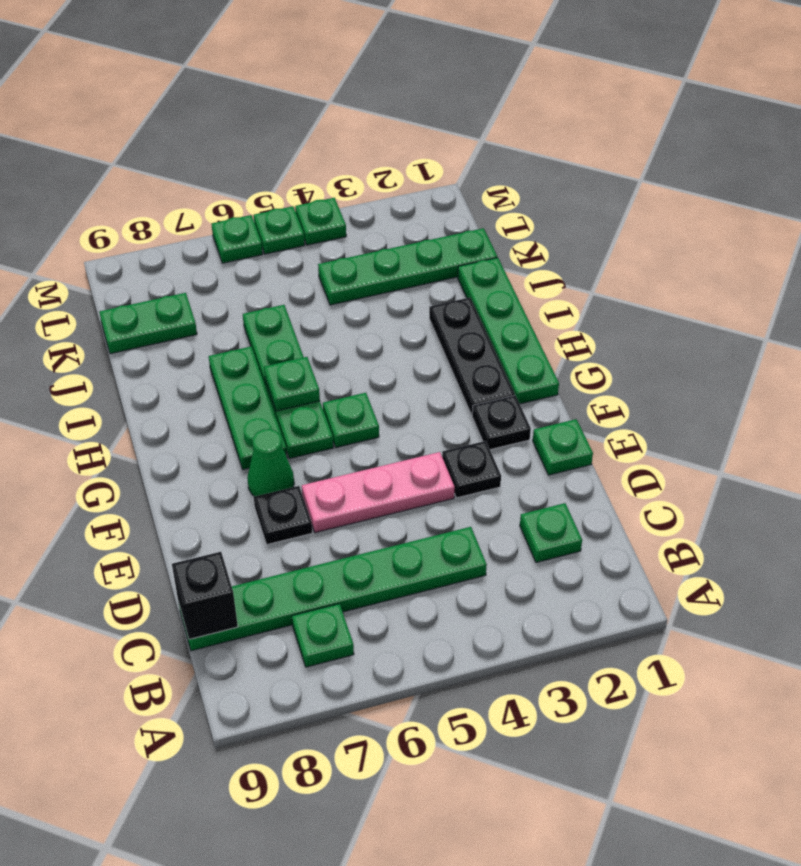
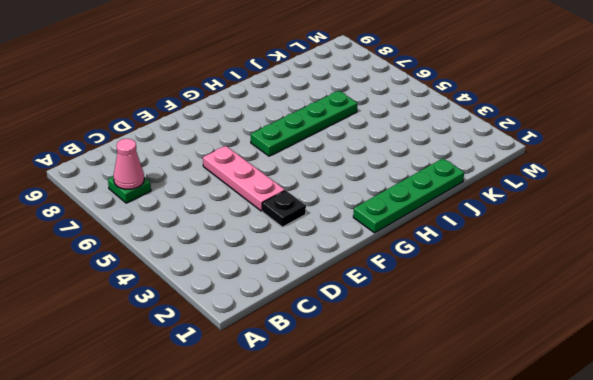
pink cone B7 level 2 -> none
none -> green plate C2 level 1
none -> green plate C4:C9 level 1
none -> green plate E1 level 1

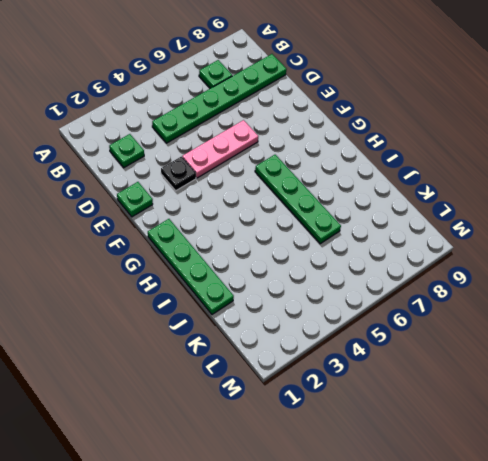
none -> black plate E7 level 1
none -> black plate F2 level 1
none -> green cone F7 level 1

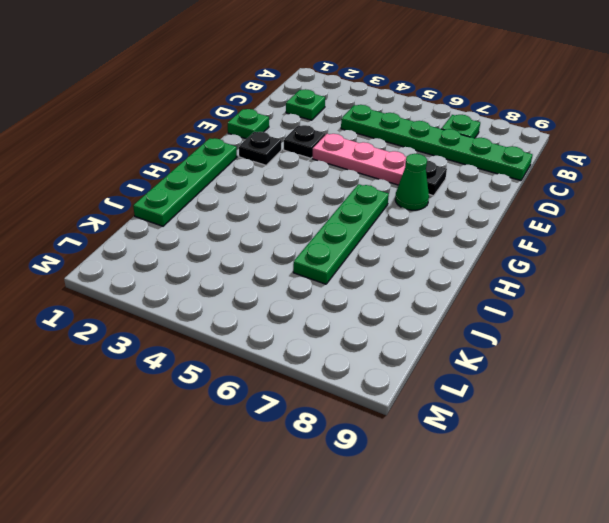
none -> black plate G2:I2 level 1
none -> green plate G5 level 1
none -> green plate G7:I7 level 1

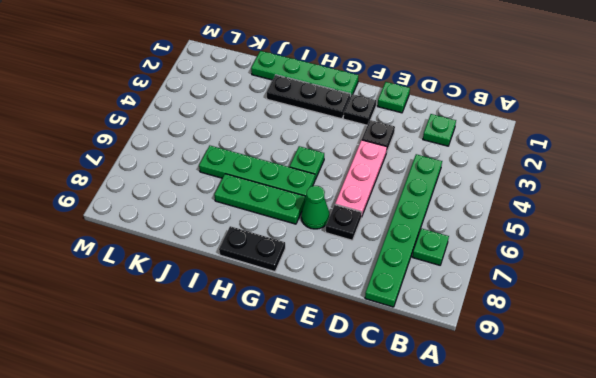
black plate G9:H9 level 1 -> none
none -> green plate K1:K4 level 1
none -> green plate K8:K9 level 1
none -> green plate M4 level 1

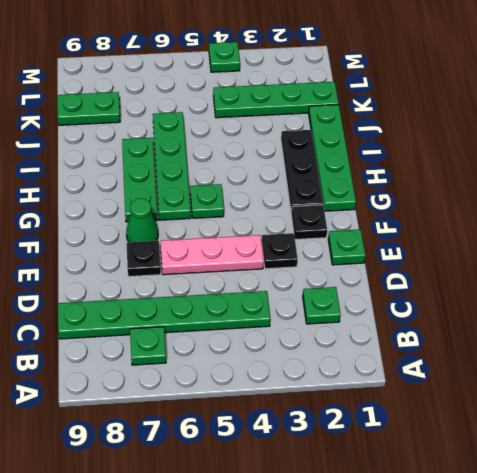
none -> green plate M5 level 1
none -> green plate M6 level 1
none -> black brick C9 level 2

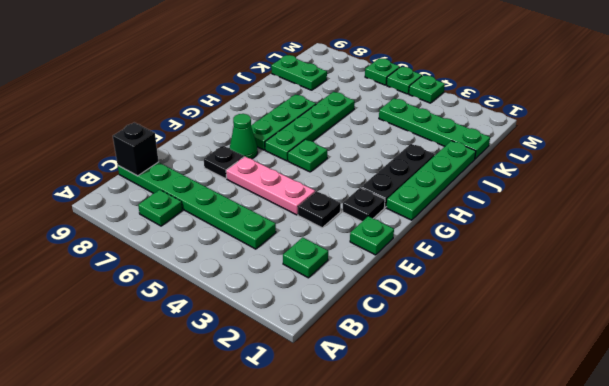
none -> green plate H6 level 2

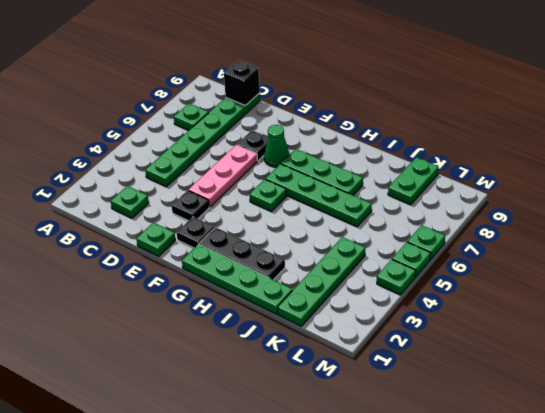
none -> green plate H6 level 2

